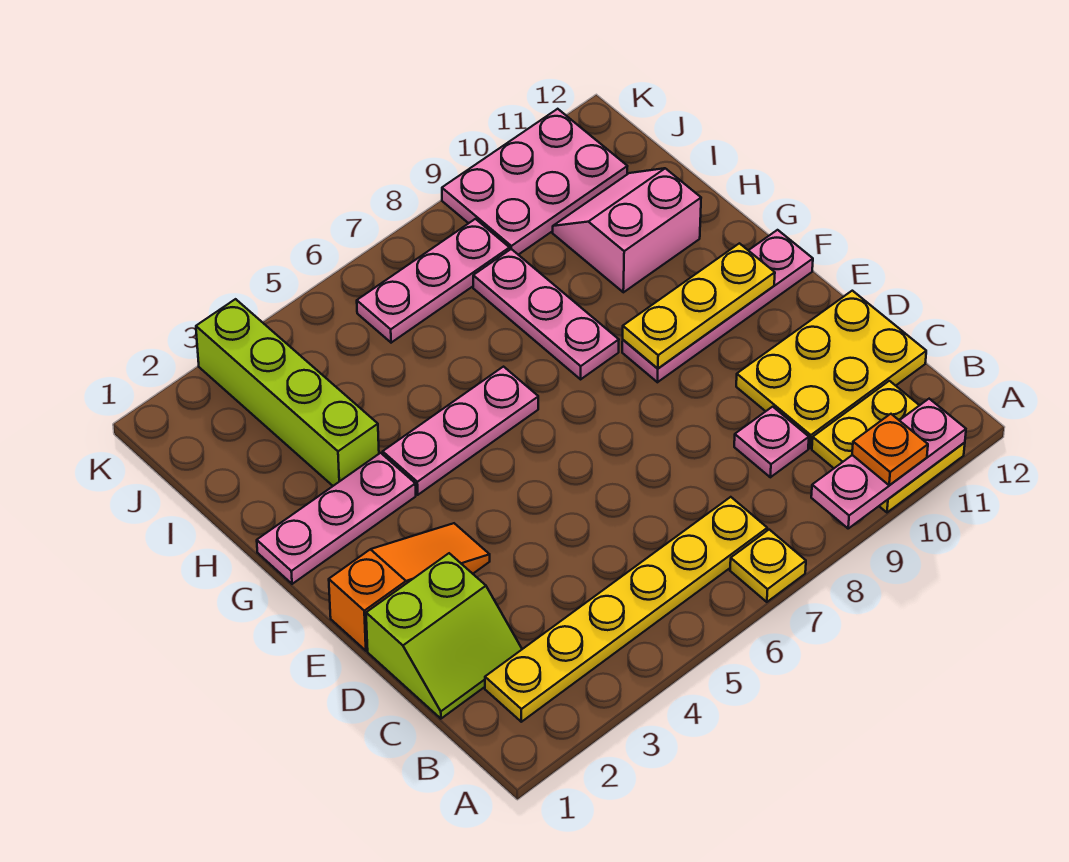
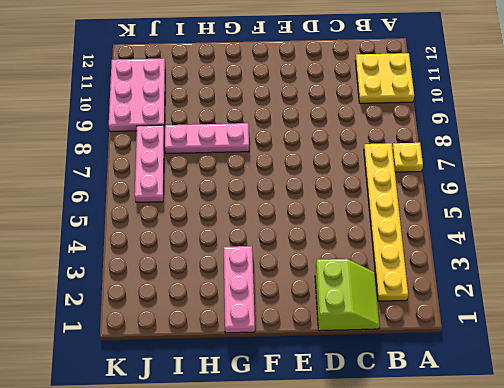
none -> pink plate C9 level 1
none -> yellow plate C10:D12 level 1
none -> orange slope E1:E3 level 1 top 1

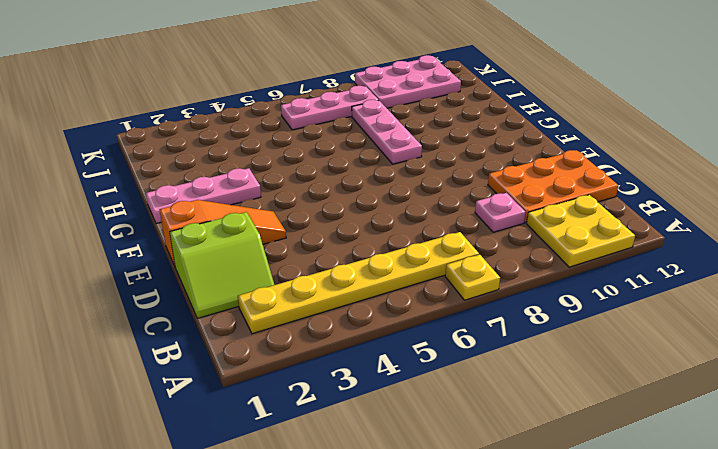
orange plate C10:D12 level 1 -> yellow plate C10:D12 level 1
none -> pink plate F9:F12 level 1
none -> pink plate G4:G6 level 1
none -> lime brick H3:K3 level 1

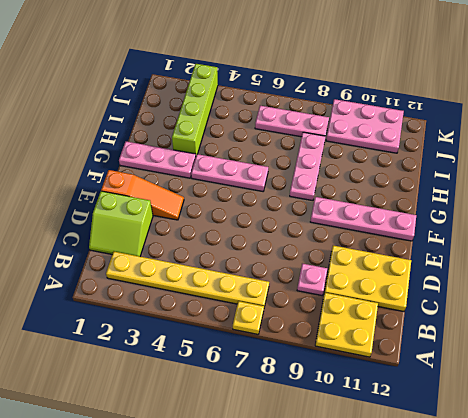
none -> pink slope H10:I11 level 1 top H
none -> pink plate A9:A11 level 2
none -> yellow plate F9:F11 level 2

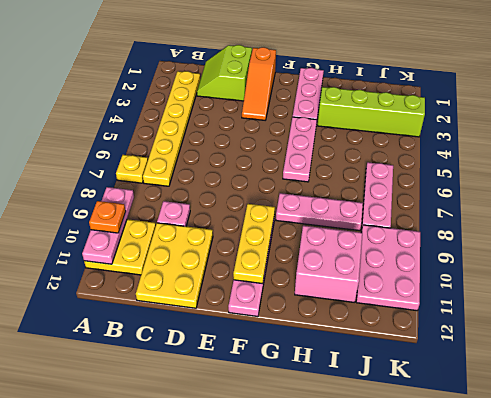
pink brick H10:I11 level 1 -> pink slope H10:I11 level 1 top H

